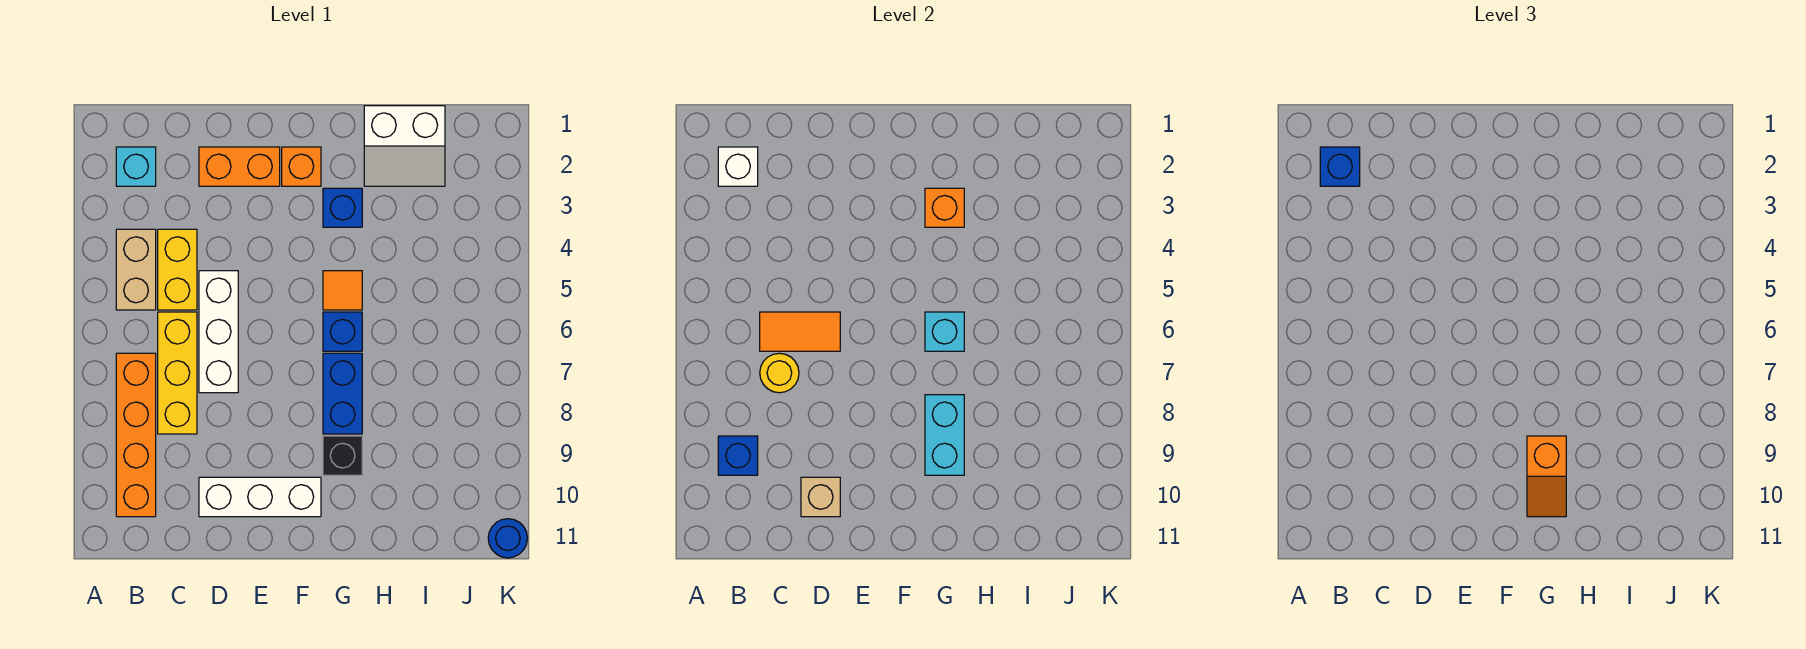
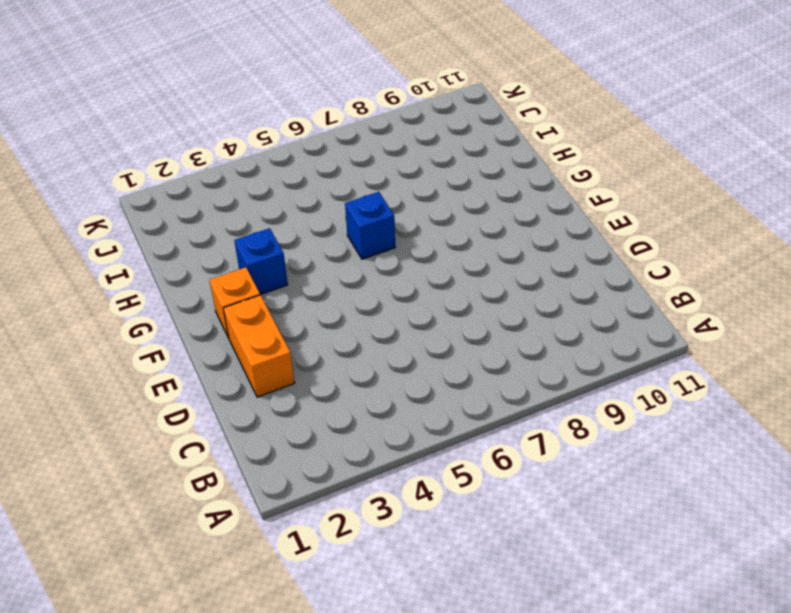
none -> cyan brick B2 level 1
none -> tan brick B4:B5 level 1
none -> orange brick B7:B10 level 1

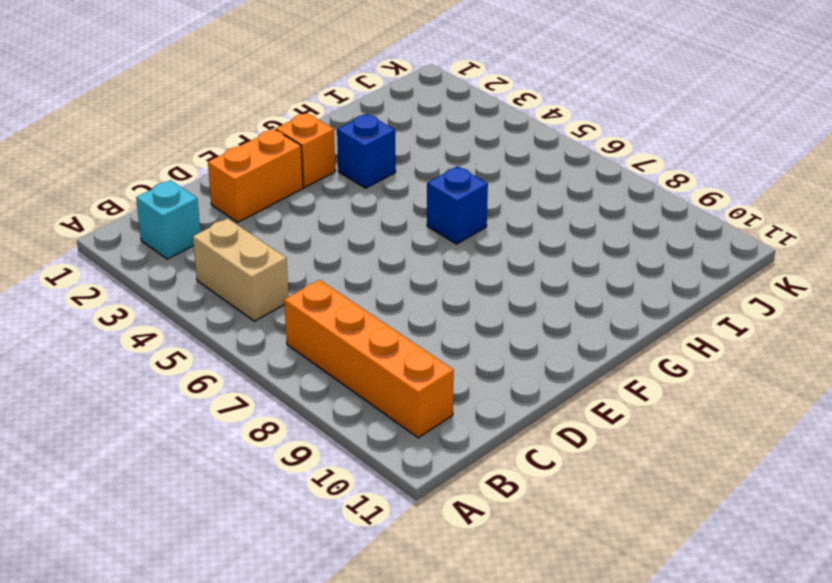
none -> yellow brick C4:C5 level 1
none -> yellow brick C6:C8 level 1
none -> white brick D5:D7 level 1

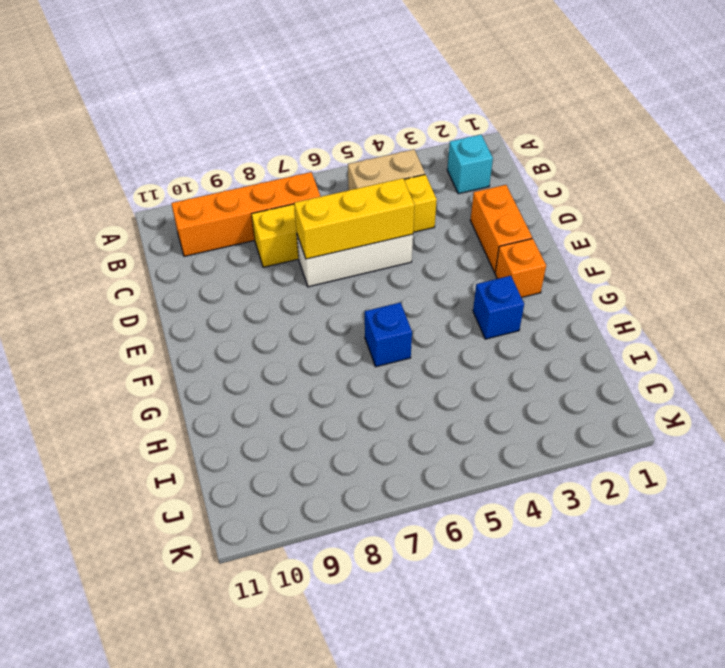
yellow brick D5:D7 level 2 -> orange tile C6:D6 level 2
none -> white brick D10:F10 level 1
none -> orange tile G5 level 1
none -> blue brick G7:G8 level 1

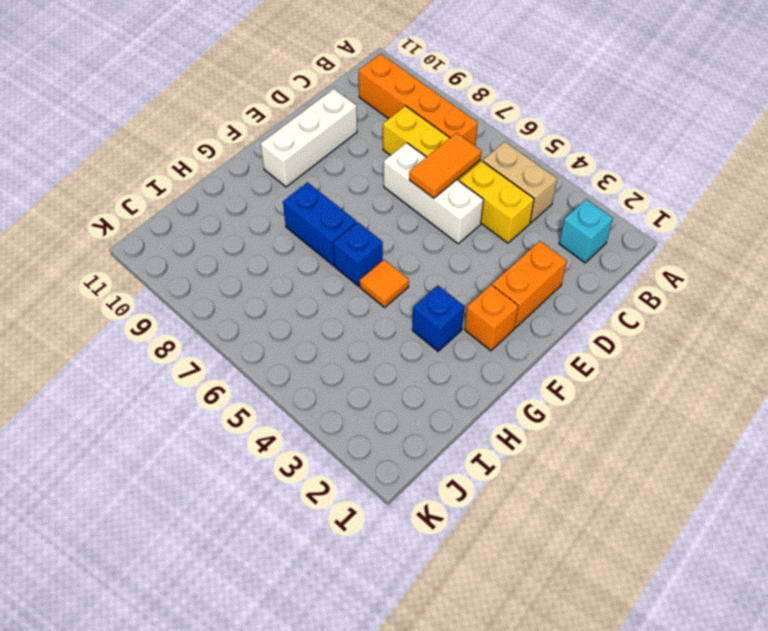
none -> black brick G9 level 1
none -> white slope H1:I2 level 1 top 1
none -> blue round brick K11 level 1

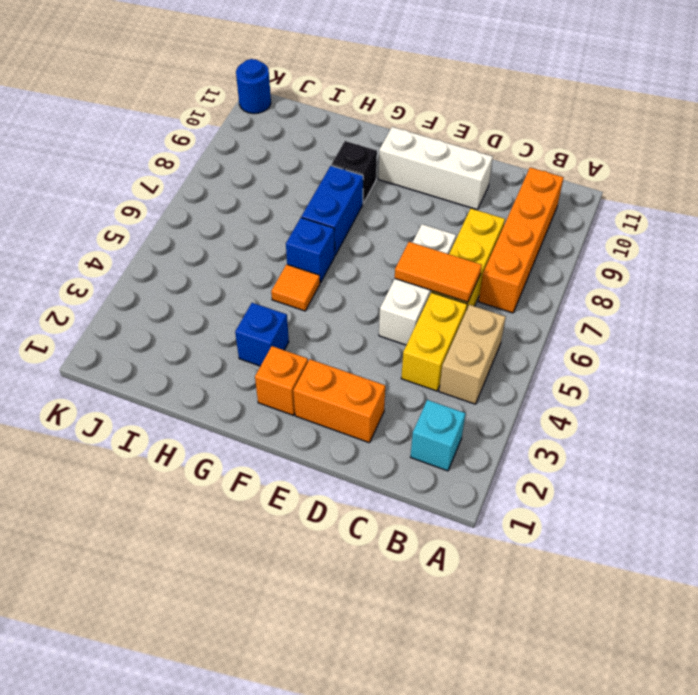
none -> white slope H1:I2 level 1 top 1
none -> white brick B2 level 2
none -> blue brick B9 level 2

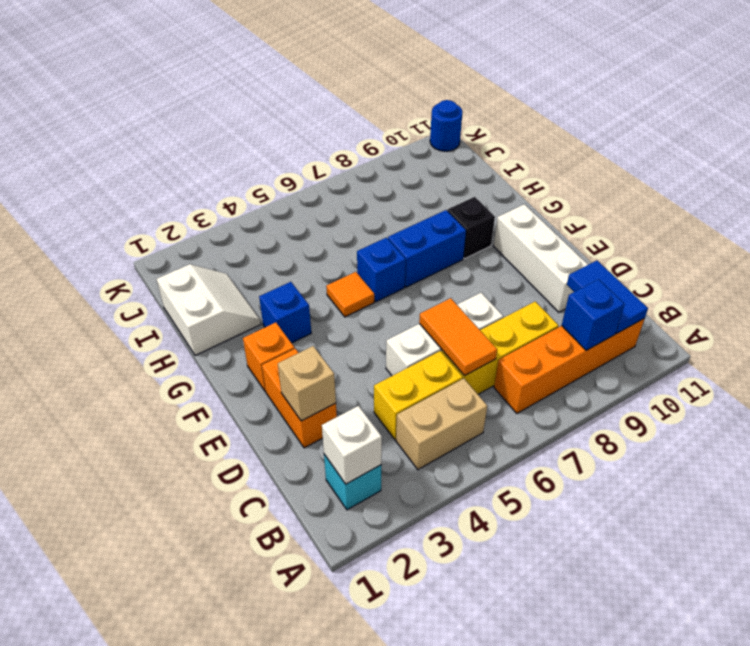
blue tile B10:C10 level 2 -> none
tan brick D2 level 2 -> tan brick D10 level 2
none -> yellow round brick C7 level 2
none -> orange brick G3 level 2
none -> cyan brick G6 level 2

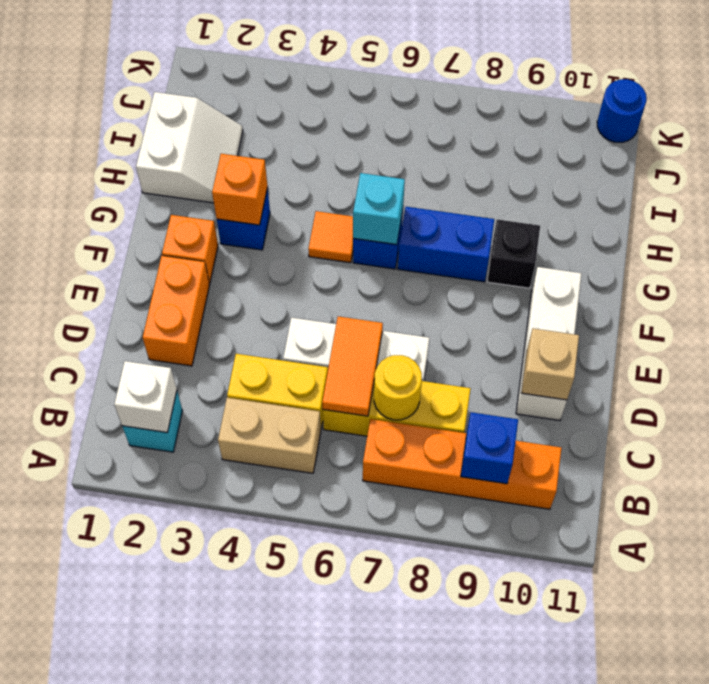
none -> cyan brick G8:G9 level 2
none -> blue brick B2 level 3
none -> orange slope G9:G10 level 3 top 9

